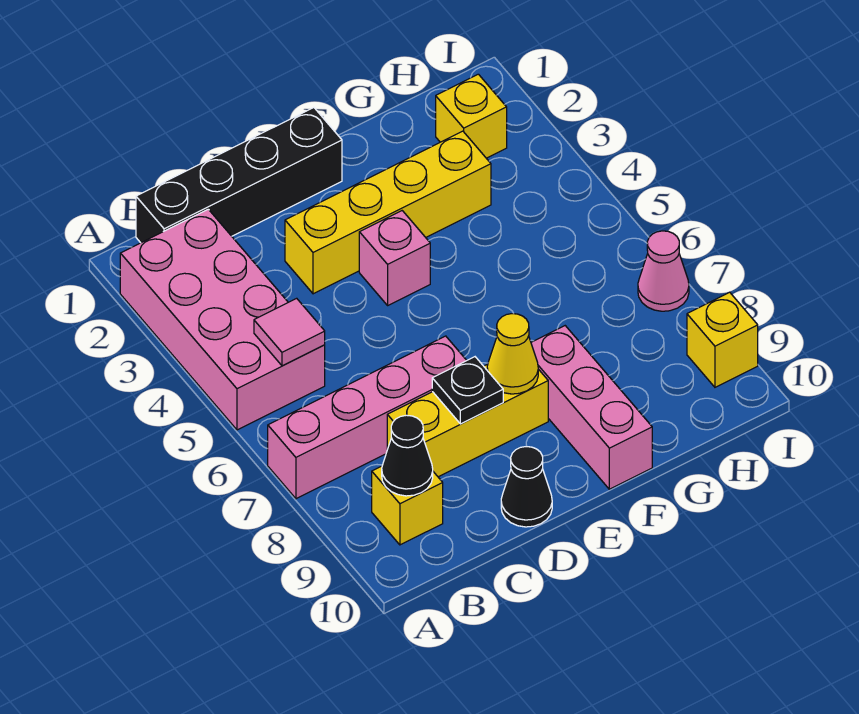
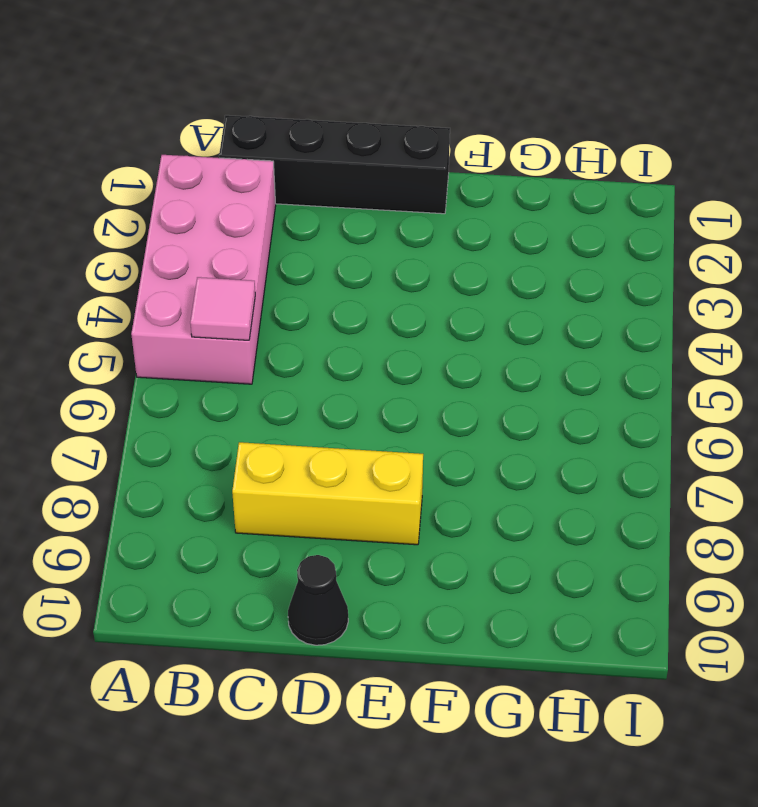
none -> pink brick A7:D7 level 1
none -> yellow brick B9 level 1
none -> yellow brick D3:G3 level 1

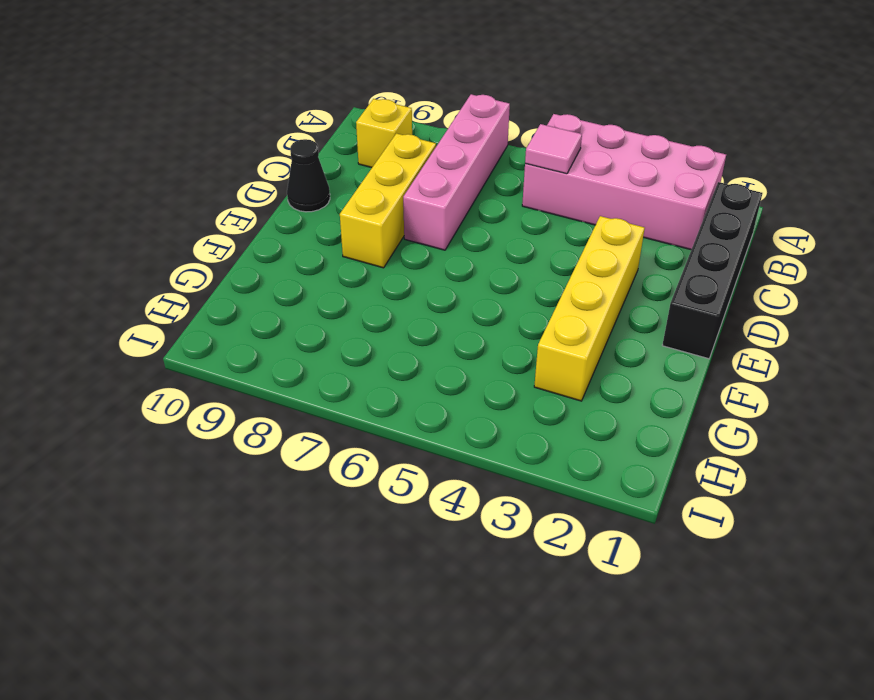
none -> pink brick E4 level 1
none -> pink brick F8:F10 level 1
none -> yellow brick H2 level 1

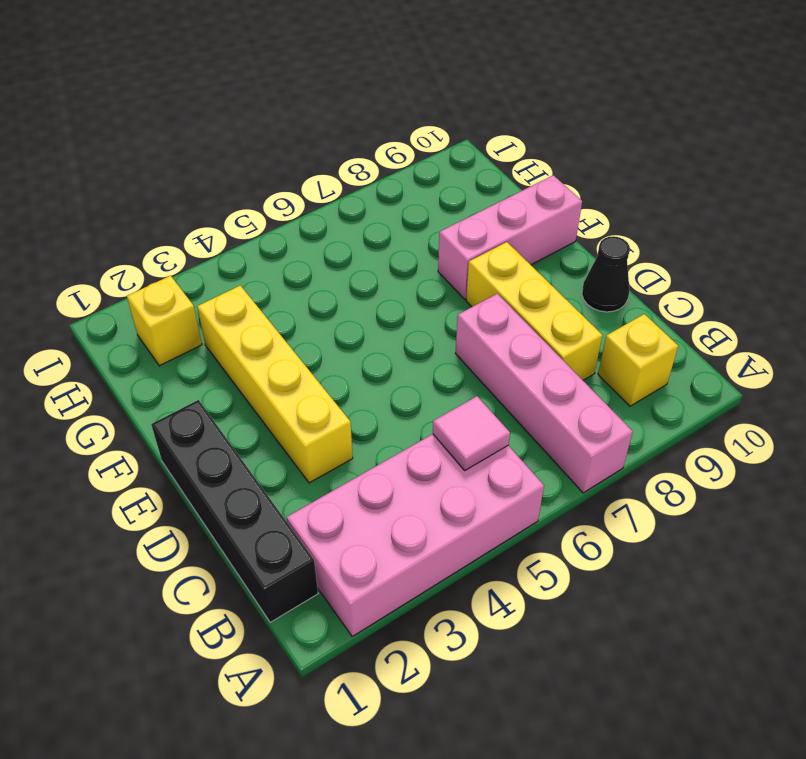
none -> pink brick E4 level 1
none -> pink cone I7 level 1
none -> yellow brick I9 level 1

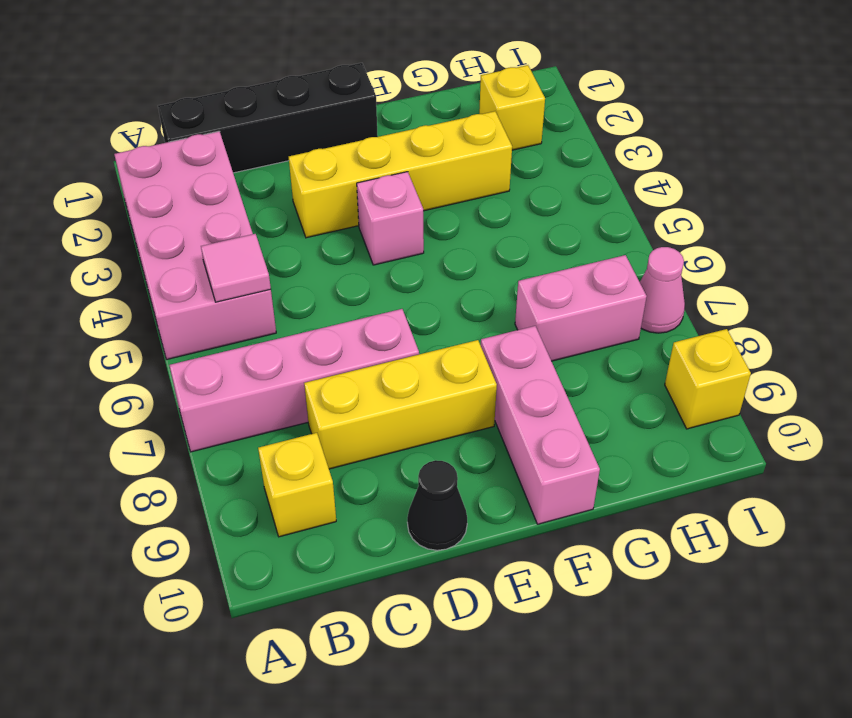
pink brick G7:H7 level 1 -> none
none -> black cone B9 level 2
none -> black plate D8 level 2
none -> yellow cone E8 level 2

